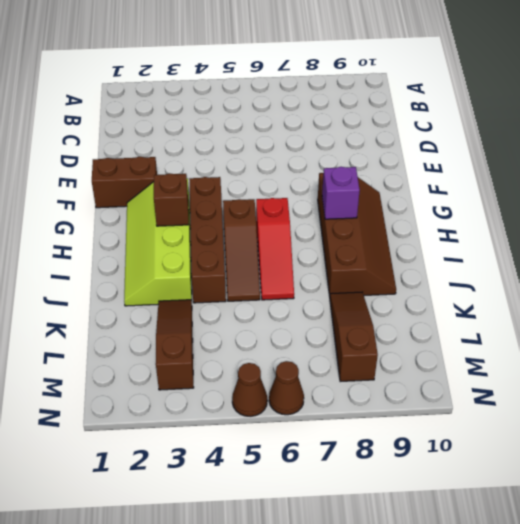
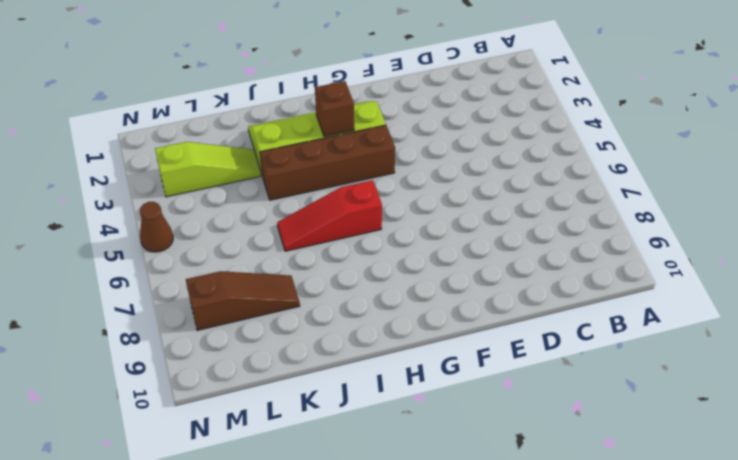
lime slope K3:M3 level 1 top M -> brown slope K3:M3 level 1 top M
none -> brown brick F1:F2 level 1
none -> brown slope G8:J9 level 1 top 8
none -> brown slope H5:J5 level 1 top H

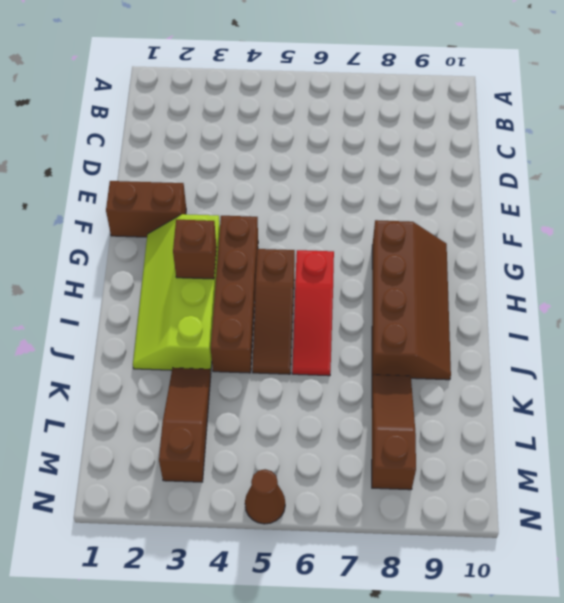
none -> brown cone N6 level 1
none -> purple brick H8 level 2

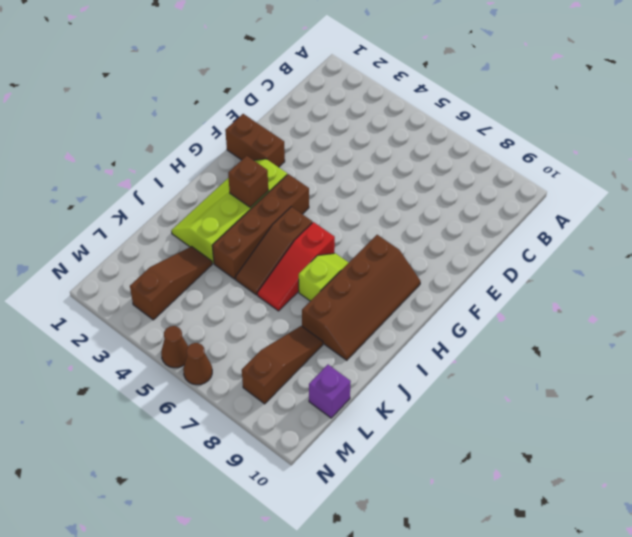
lime slope H7:I7 level 1 top I -> none
purple brick L10 level 1 -> purple brick H8 level 2

